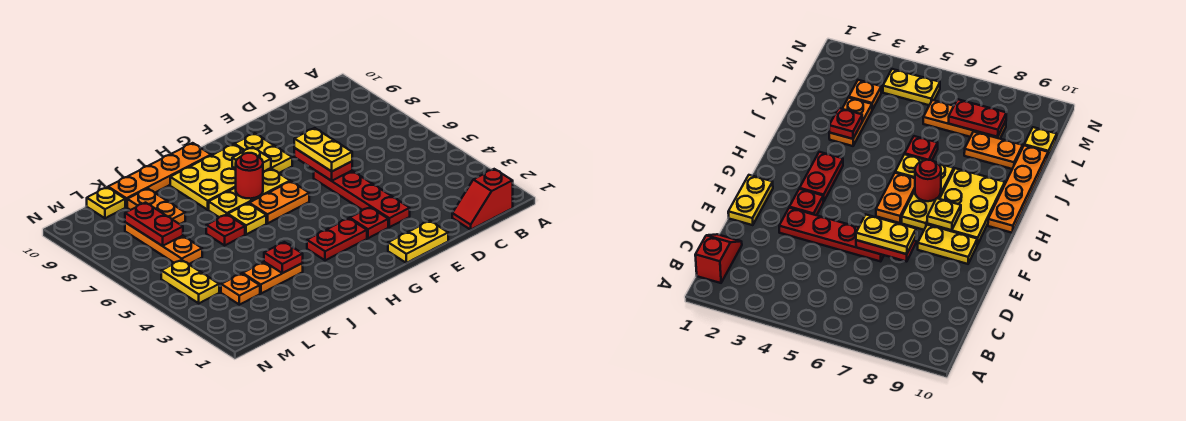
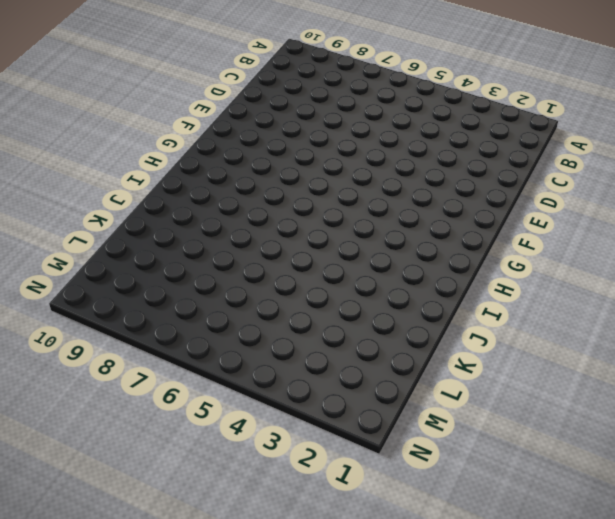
none -> red slope B1:C1 level 1 top B
none -> yellow plate E1:F1 level 1
none -> red plate E3:E6 level 1

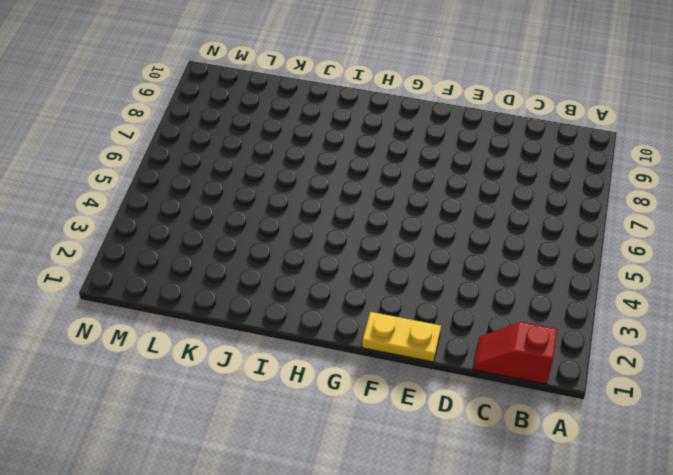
none -> red plate E3:E6 level 1
none -> red plate F3 level 1
none -> yellow plate F8:F9 level 1

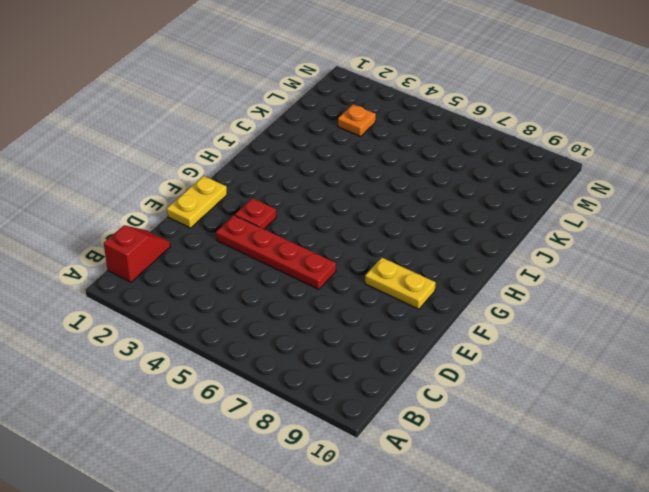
none -> red plate G3:H3 level 1
none -> orange plate G6:H6 level 1
none -> yellow plate G7:I7 level 1

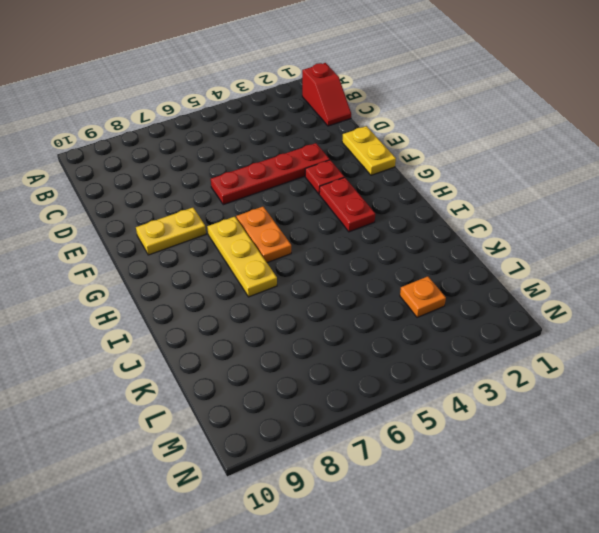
none -> yellow plate G8:I9 level 1
none -> orange plate H10:K10 level 1
none -> yellow plate I6 level 1

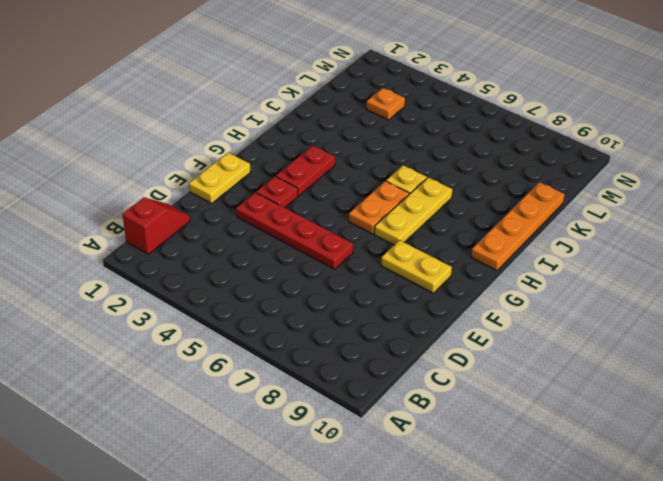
none -> yellow plate G8:I9 level 1
none -> orange plate J3:K3 level 1
none -> red plate J6 level 1

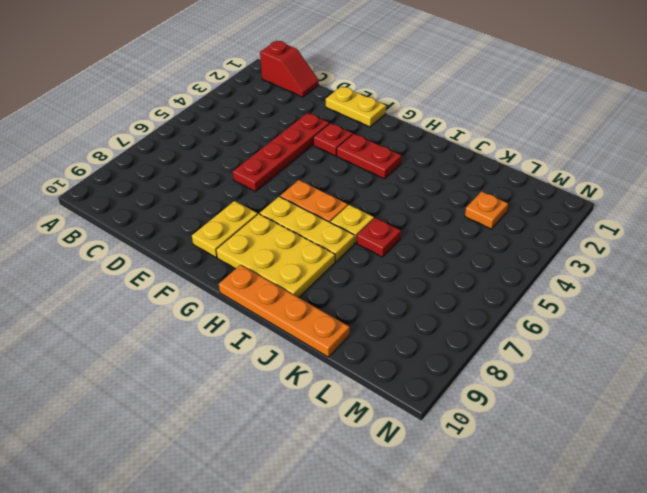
none -> orange plate J3:K3 level 1
none -> orange plate K8:K9 level 1
none -> orange plate L6:L8 level 1

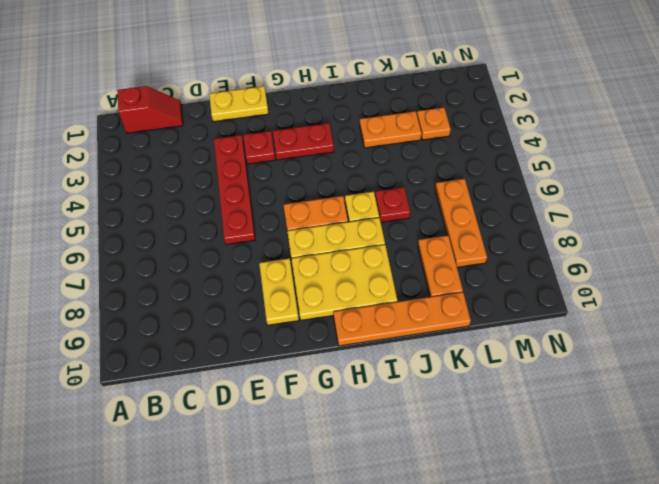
none -> yellow plate L10 level 1
none -> yellow plate M4:M5 level 1
none -> red plate E6:E7 level 2

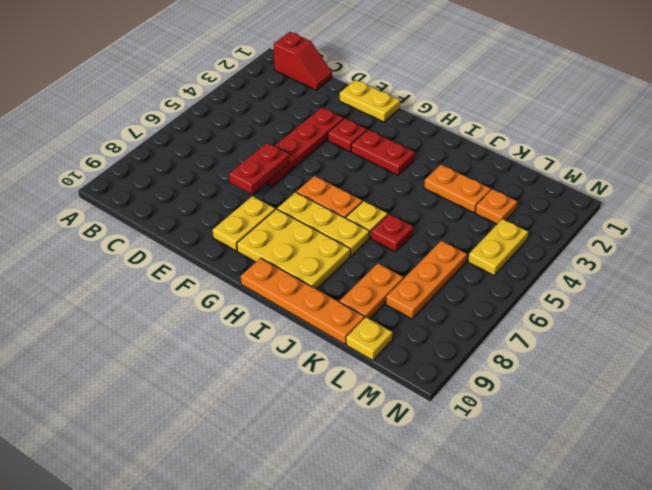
none -> yellow plate G8 level 2
none -> red round brick H7 level 2
none -> red plate J3 level 2

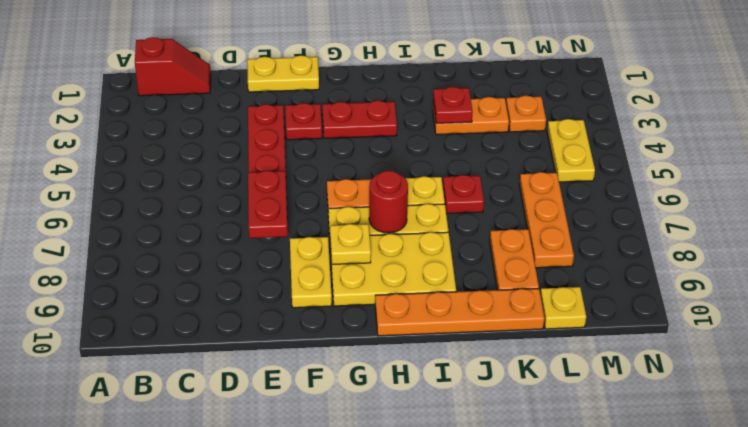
none -> red plate L7:L8 level 2
none -> yellow plate E6:E7 level 3

